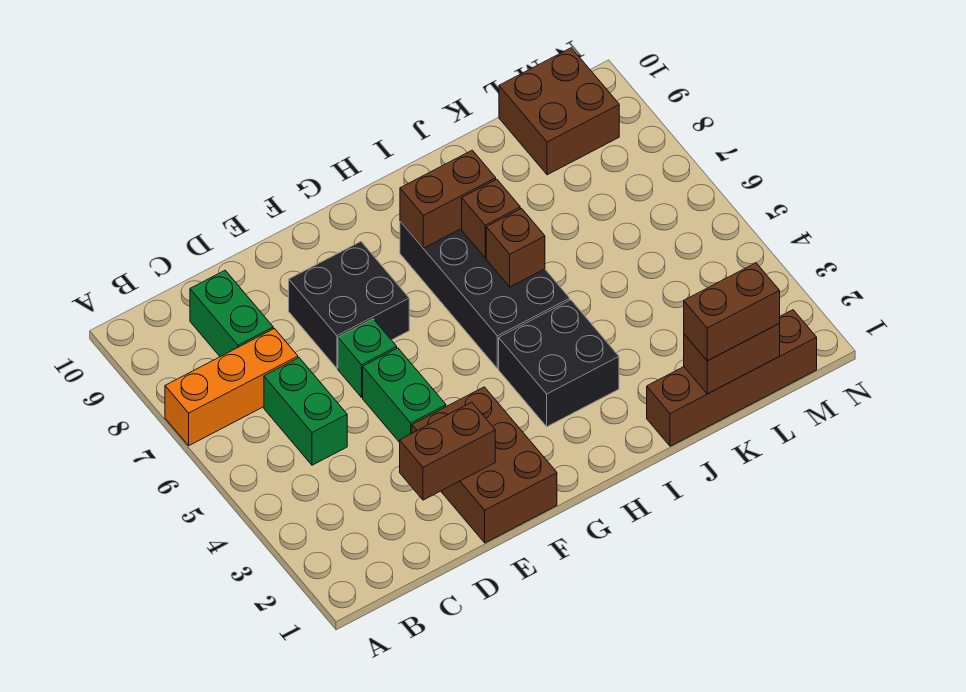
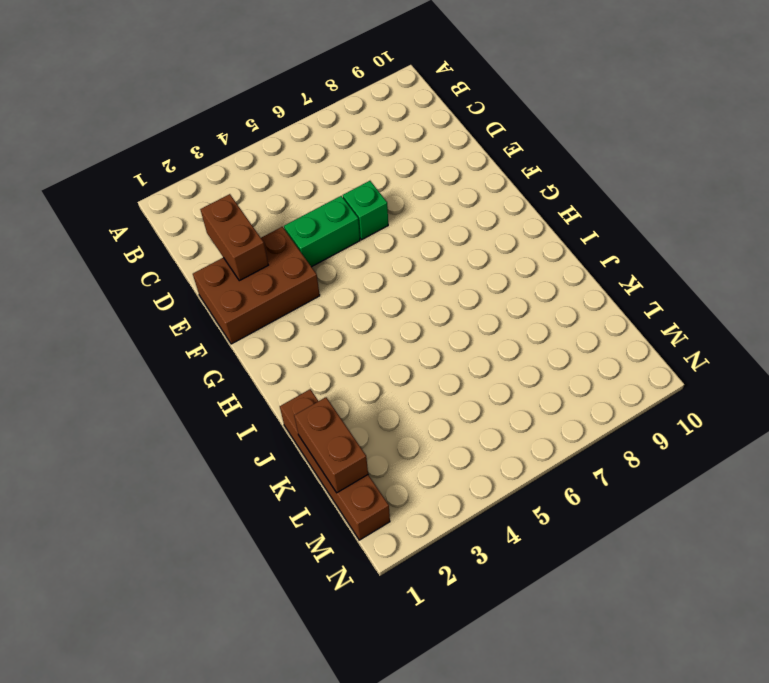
none -> orange brick A7:C7 level 1
none -> green brick C5:C6 level 1
none -> green brick C8:C9 level 1

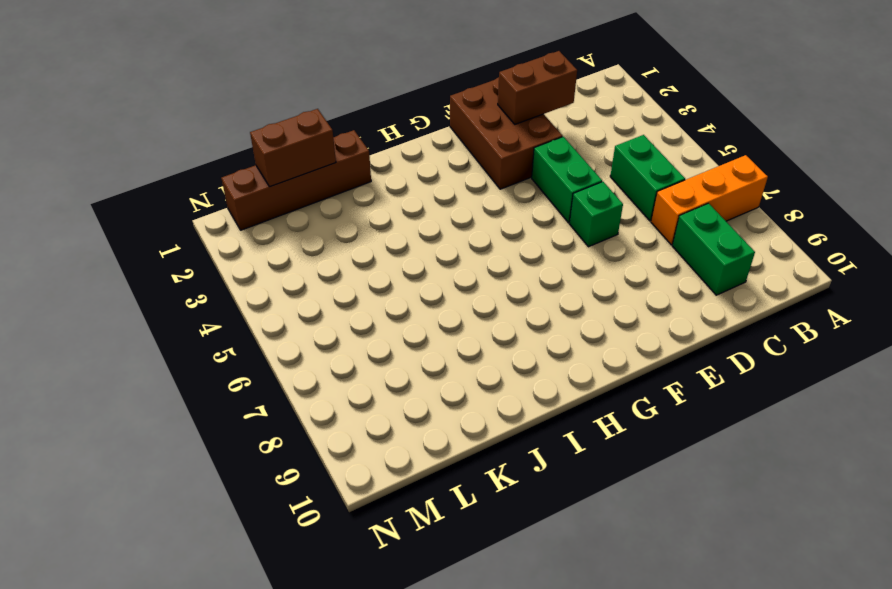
none -> black brick E7:F8 level 1
none -> black brick H3:I4 level 1
none -> black brick H5:I8 level 1

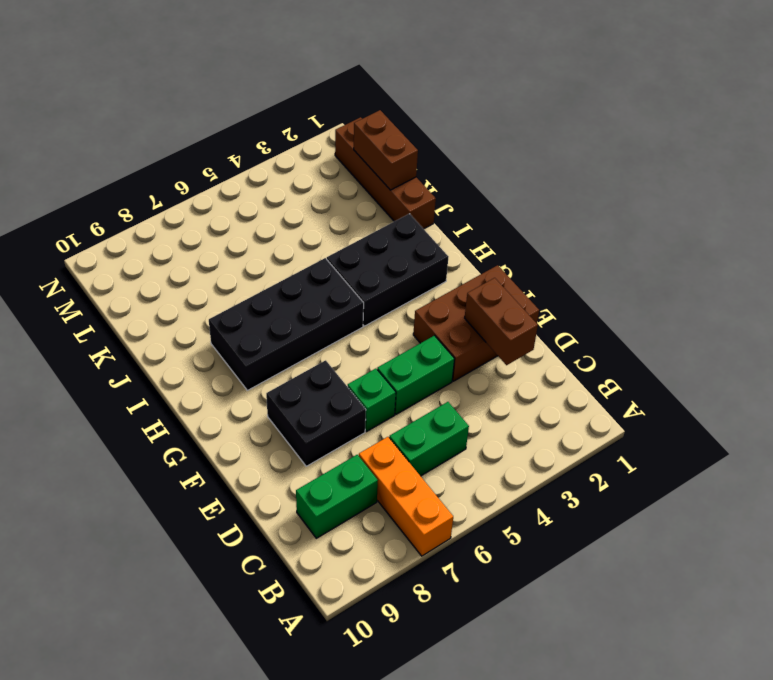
black brick H2:I4 level 1 -> black brick H3:I4 level 1
none -> brown brick L9:M10 level 1
none -> brown brick H8:I8 level 2
none -> brown brick I6 level 2

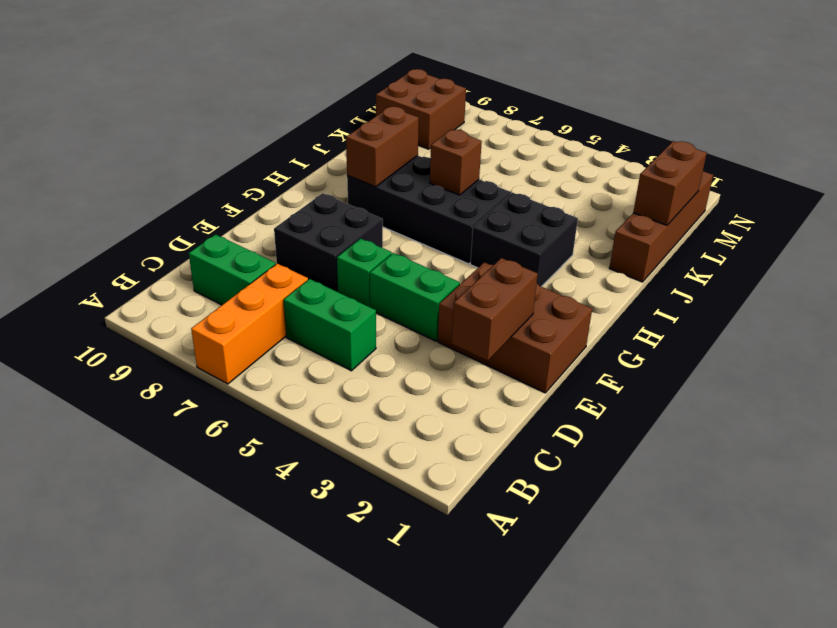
none -> brown brick I7 level 2
none -> brown brick K1:L1 level 3

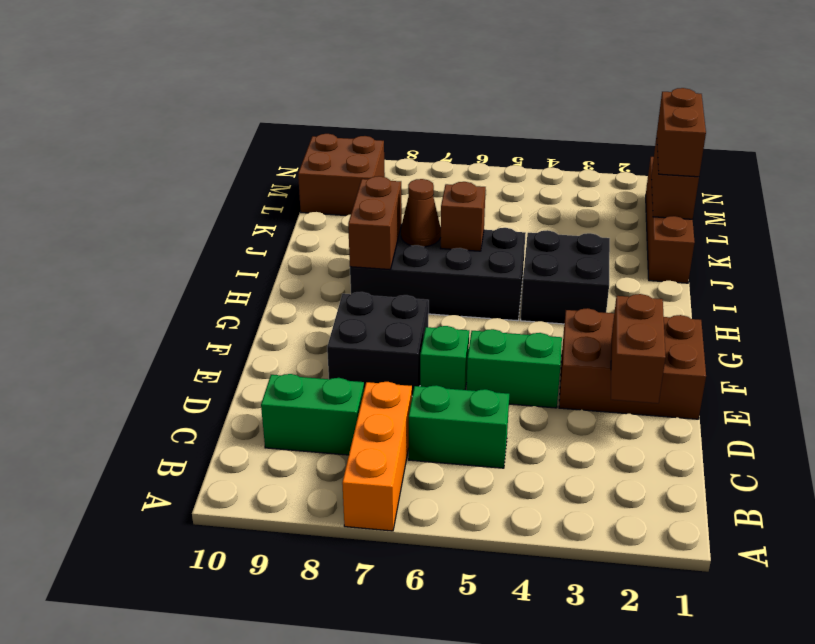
brown cone I7 level 2 -> brown brick I7 level 2

